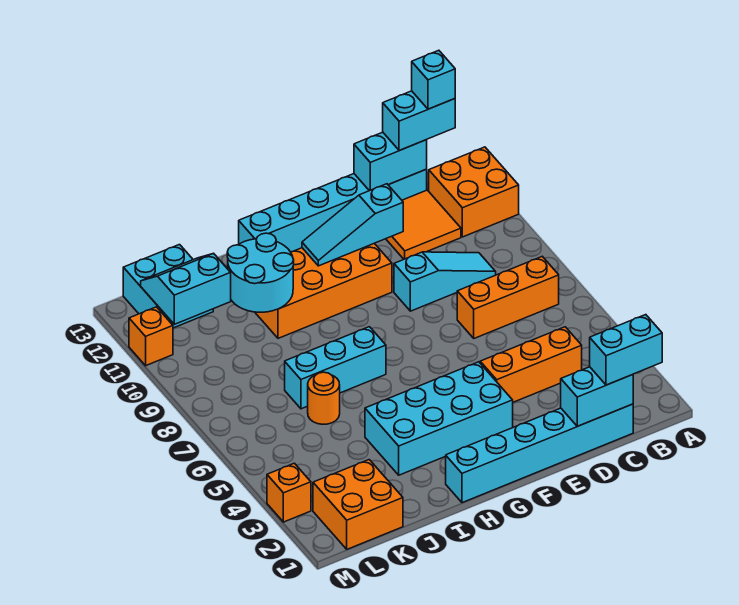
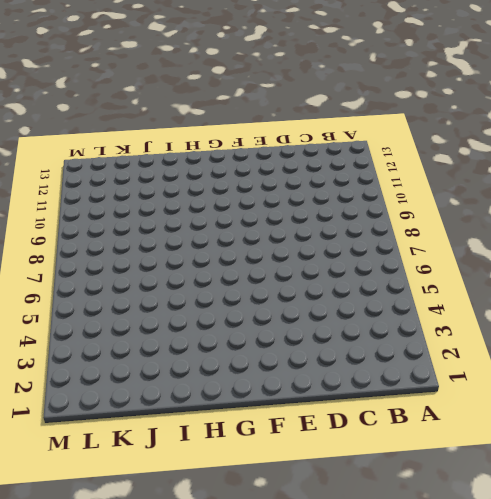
none -> orange brick A11:B12 level 1
none -> orange brick B7:D7 level 1
none -> cyan brick C1:H1 level 1

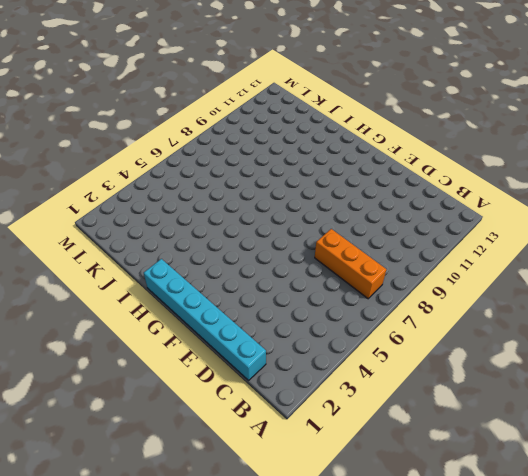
none -> orange brick A11:B12 level 1
none -> orange brick C4:E4 level 1
none -> cyan slope C9:E9 level 1 top E

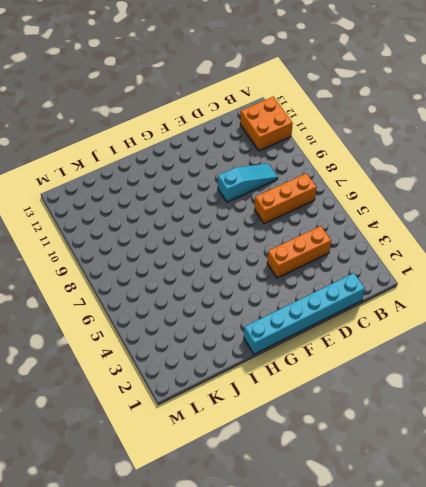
none -> orange tile C11:D12 level 1
none -> cyan brick C13:H13 level 1
none -> cyan brick F3:I4 level 1

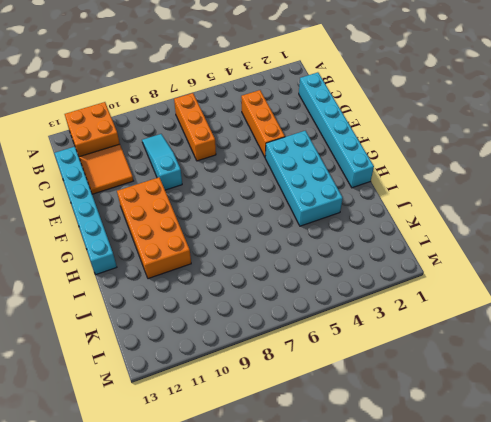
none -> cyan brick H7:J7 level 1
none -> orange round brick J6 level 1
none -> orange brick K1:L2 level 1

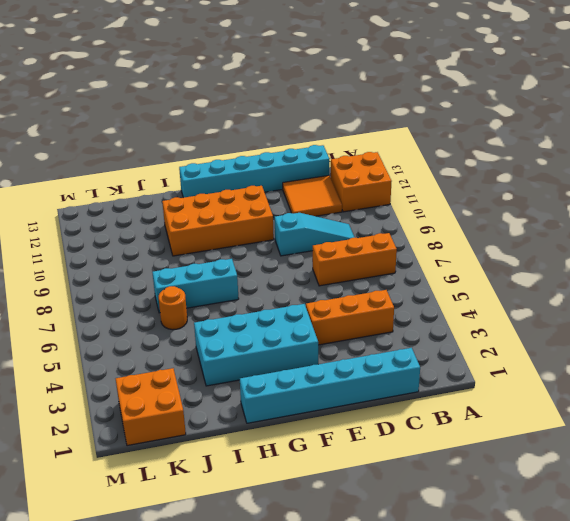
none -> cyan brick K12:L13 level 1
none -> orange brick M3 level 1
none -> orange brick M11 level 1

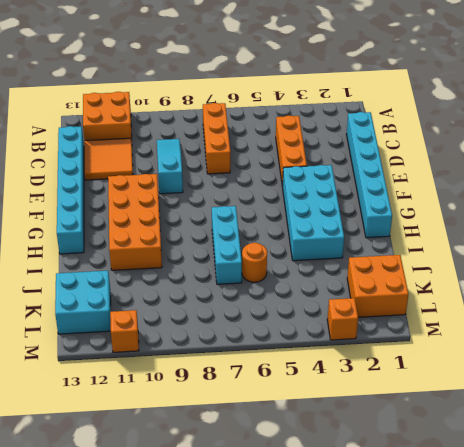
none -> cyan brick C1:D1 level 2
none -> cyan brick C13:D13 level 2
none -> cyan slope E11:G11 level 2 top E

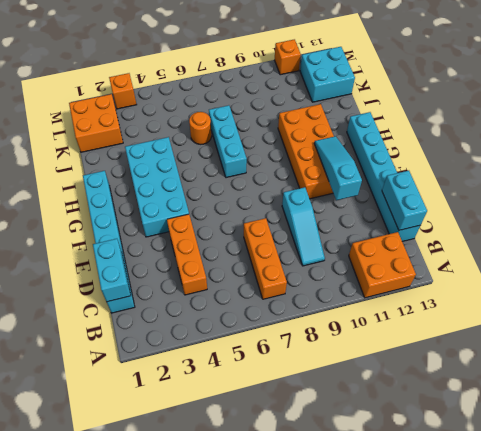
none -> orange tile C11:D12 level 1
none -> cyan round brick I10:J11 level 2
none -> cyan slope K11:L12 level 2 top 11

